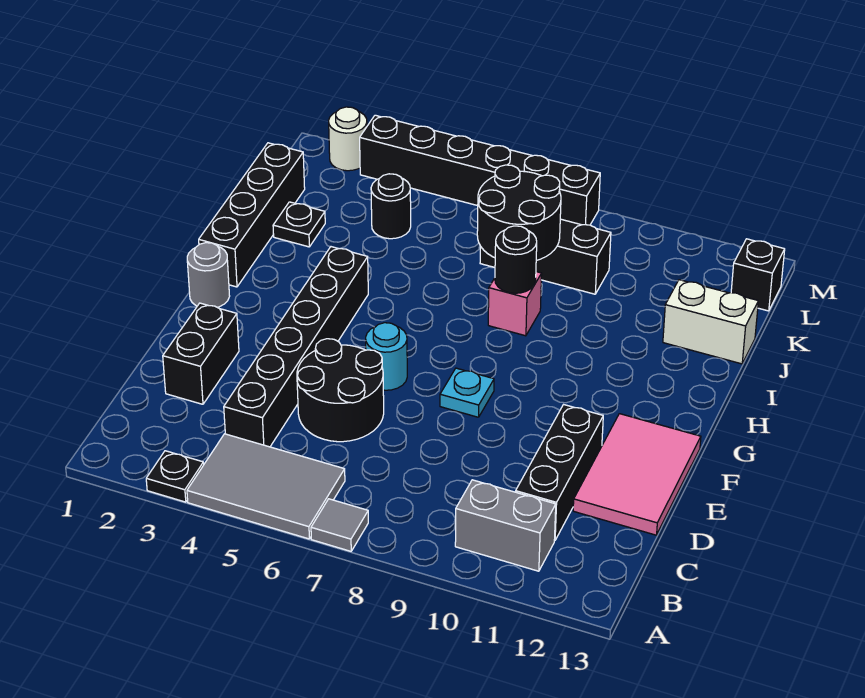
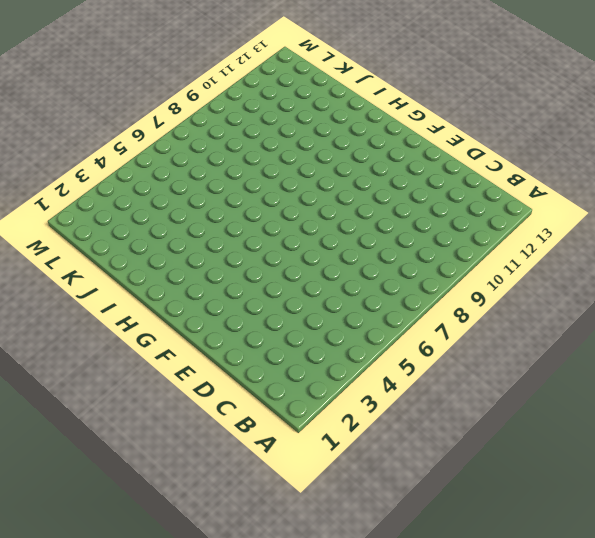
none -> black plate A3 level 1
none -> grey tile A4:B6 level 1
none -> grey tile A7 level 1

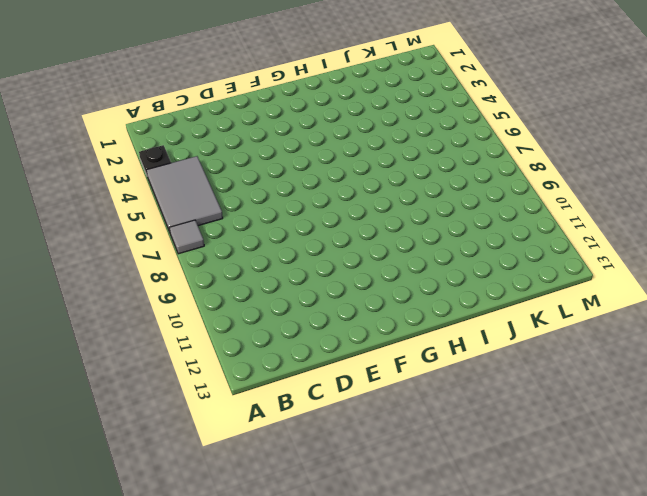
none -> grey brick B10:B11 level 1
none -> black brick C4:H4 level 1
none -> black brick C11:E11 level 1

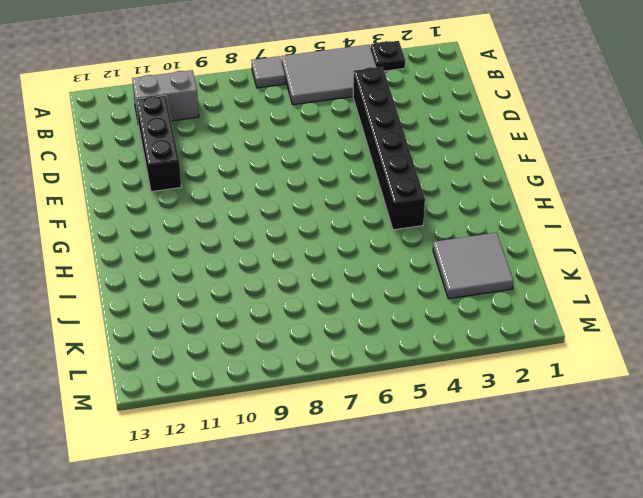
grey tile J2:K3 level 1 -> black plate J2 level 1
none -> black brick D2:E2 level 1
none -> black round brick D5:E6 level 1
none -> pink tile D12:F13 level 1

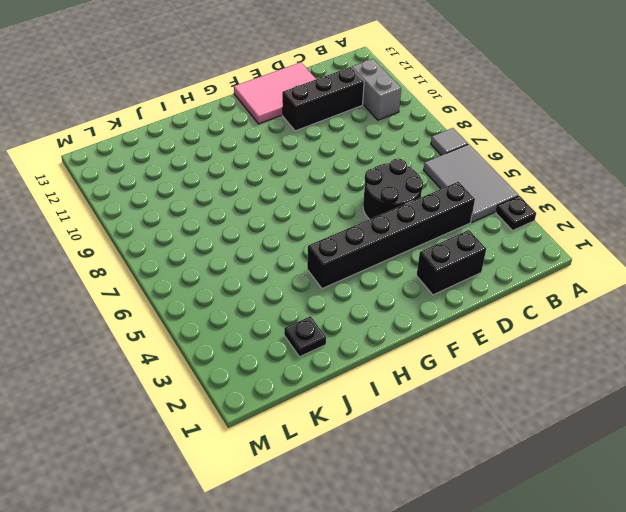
none -> cyan round brick F6 level 1
none -> cyan plate F8 level 1
none -> grey round brick G1 level 1

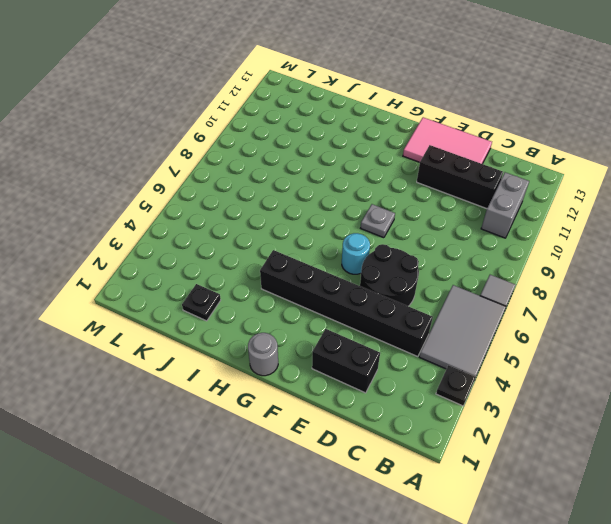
grey plate F8 level 1 -> cyan plate F8 level 1
none -> black brick H1:K1 level 1
none -> pink brick I8 level 1
none -> white brick J12:J13 level 1

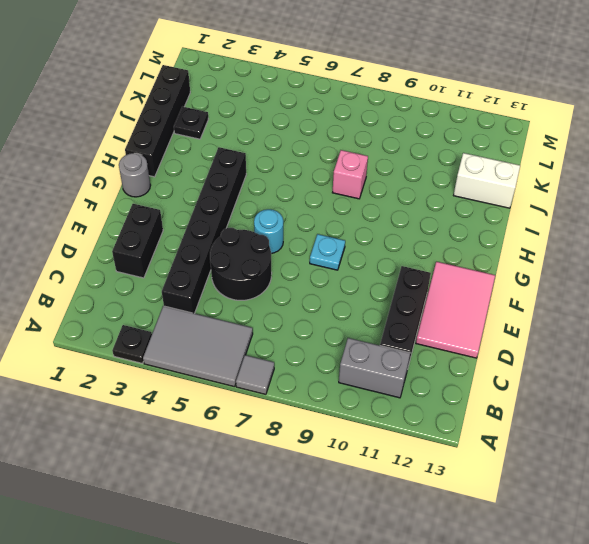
none -> black round brick K4 level 1
none -> black brick K7:K9 level 1
none -> black brick L13 level 1

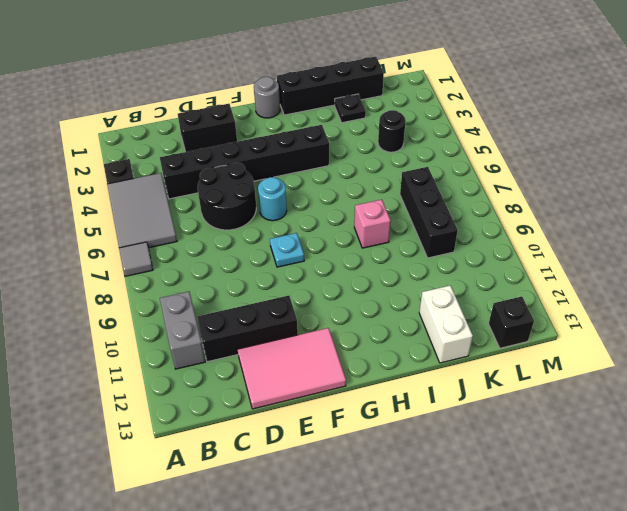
none -> white round brick M2 level 1
none -> black brick M3:M8 level 1
none -> black round brick I8 level 2

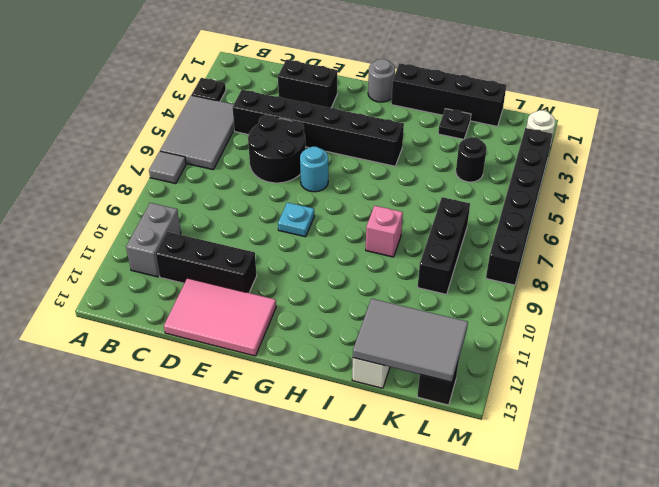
grey tile J12:L13 level 2 -> none
none -> black round brick I8 level 2
none -> black round brick J7:K8 level 2

